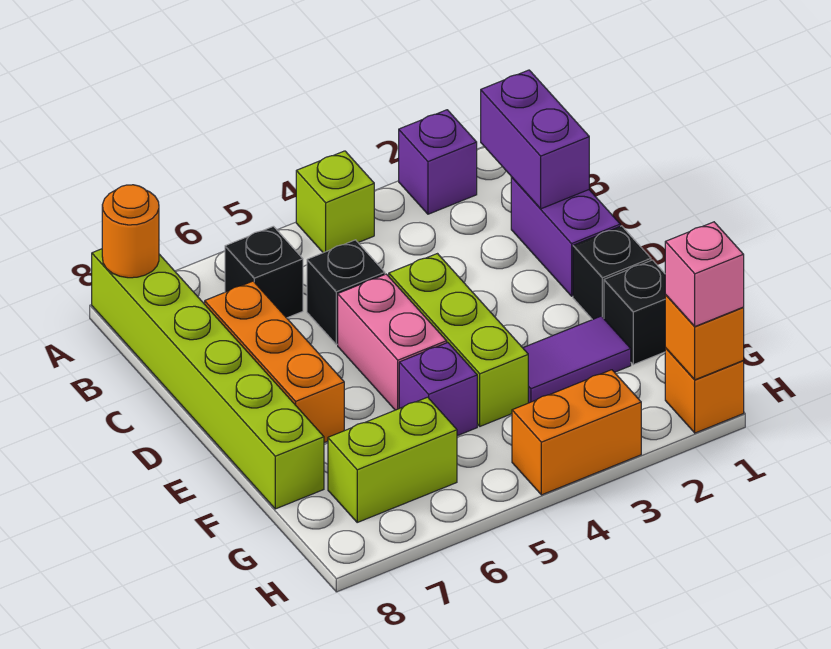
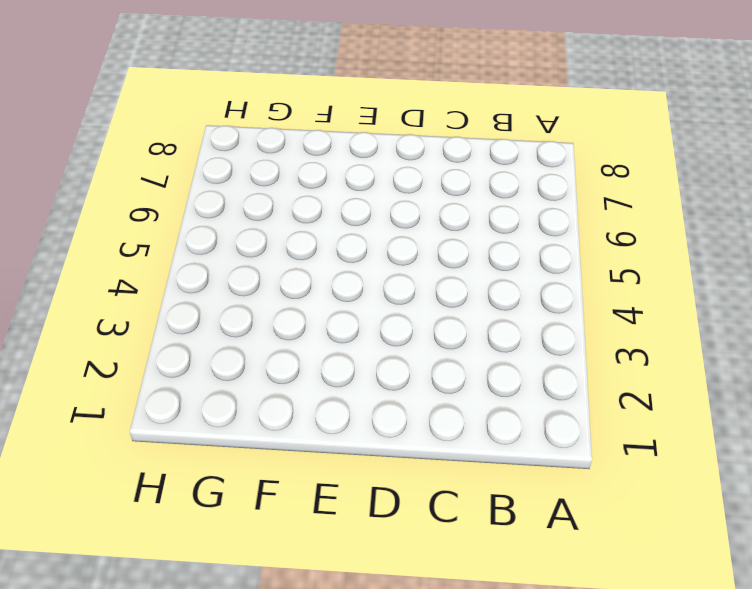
none -> purple brick A2 level 1
none -> lime brick A4 level 1
none -> lime brick A8:F8 level 1

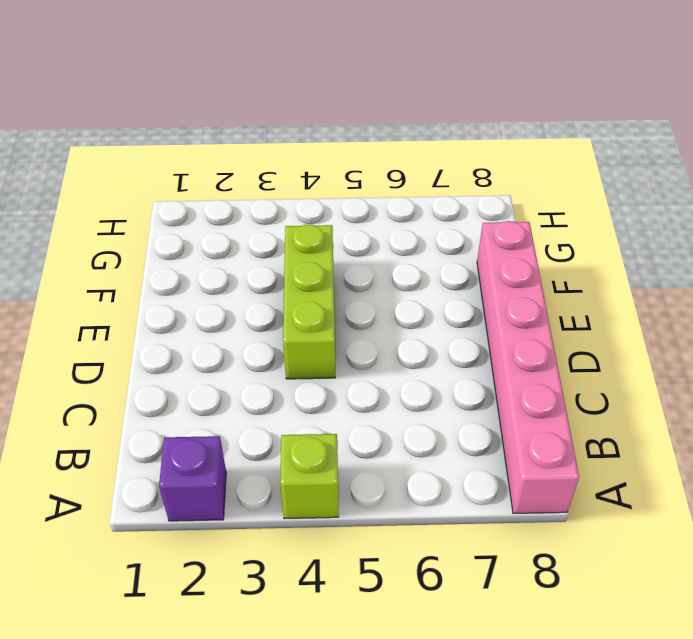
pink brick A8:F8 level 1 -> lime brick A8:F8 level 1
none -> black brick B6 level 1
none -> purple brick C1:D1 level 1
none -> black brick C5 level 1

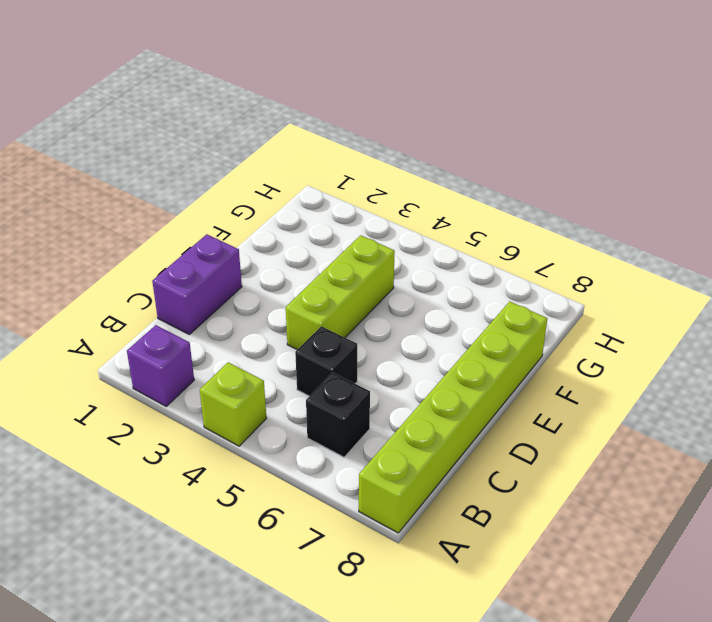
none -> orange brick C7:E7 level 1
none -> pink brick D5:E5 level 1
none -> black brick E1 level 1

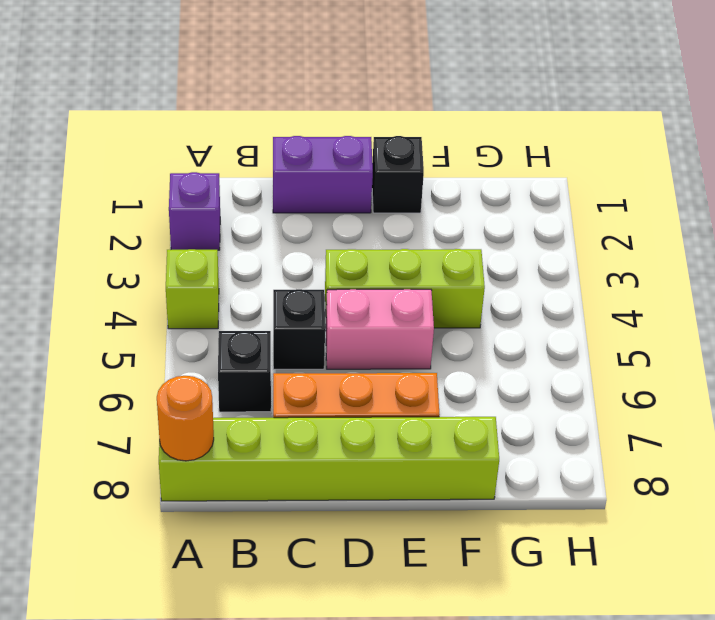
none -> black brick F1 level 1
none -> purple tile F2:F3 level 1
none -> purple brick F5 level 1

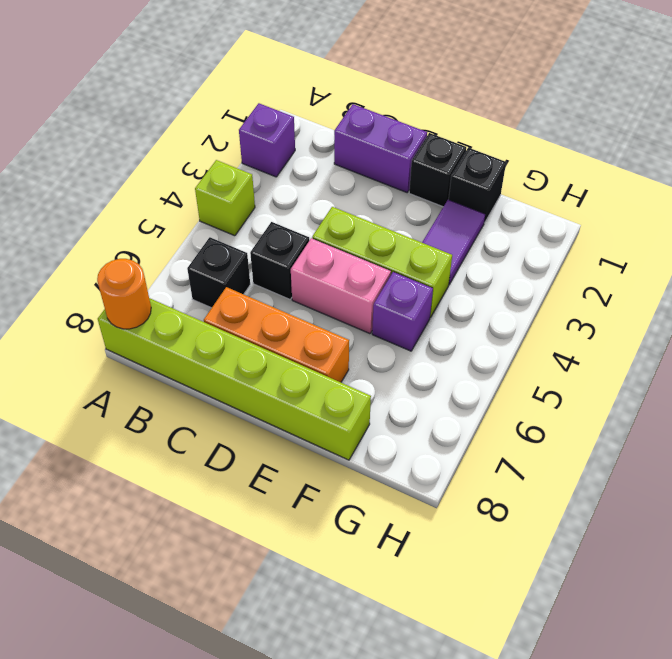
none -> lime brick G6:G7 level 1
none -> orange brick H1 level 1
none -> orange brick H3:H4 level 1

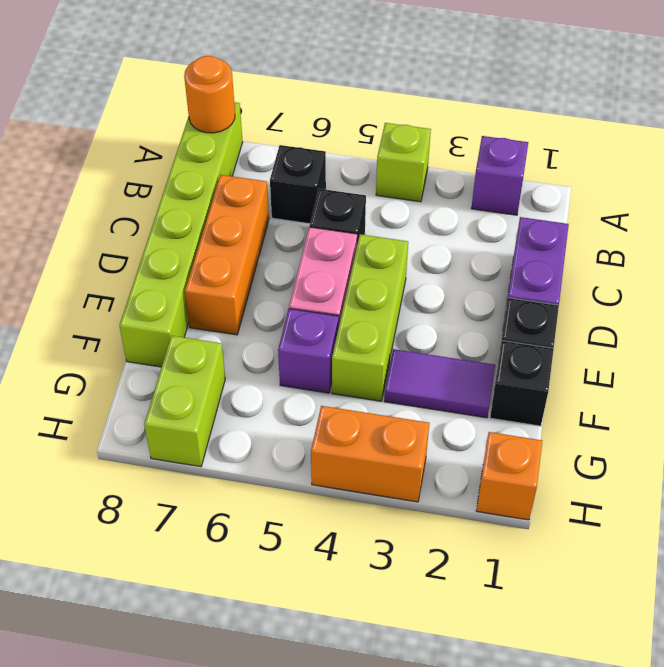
lime brick G7:H7 level 1 -> lime brick G6:G7 level 1
none -> purple brick B1:C1 level 2
none -> orange brick H1 level 2
none -> pink brick H1 level 3

